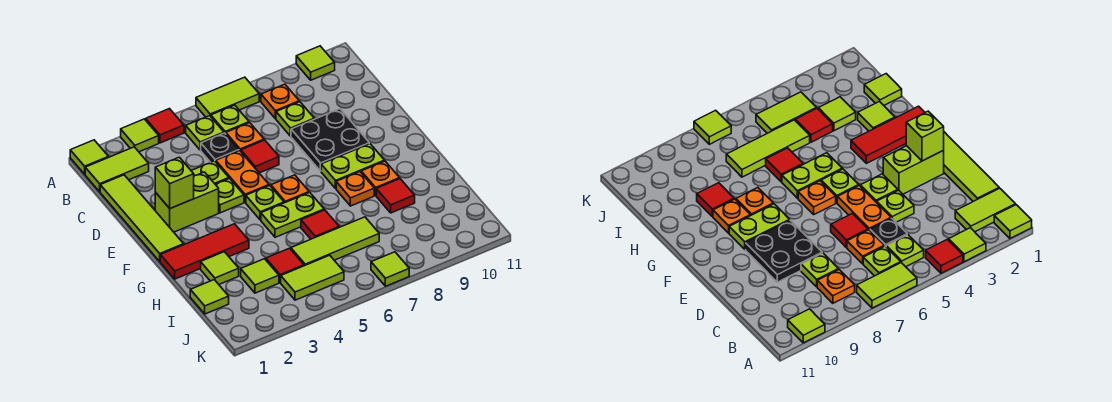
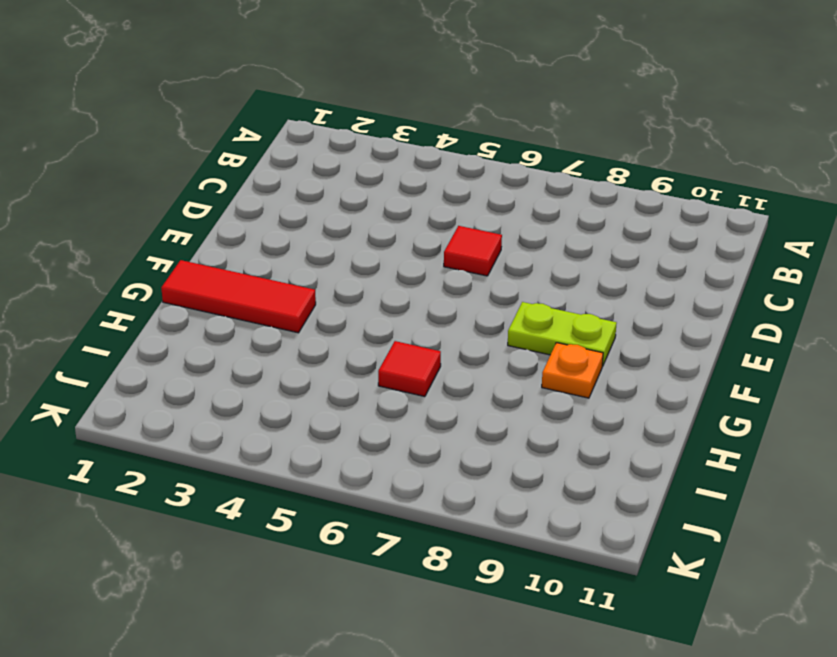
none -> lime tile A1 level 1
none -> lime tile A3 level 1
none -> red tile A4 level 1
none -> lime tile A6:A7 level 1

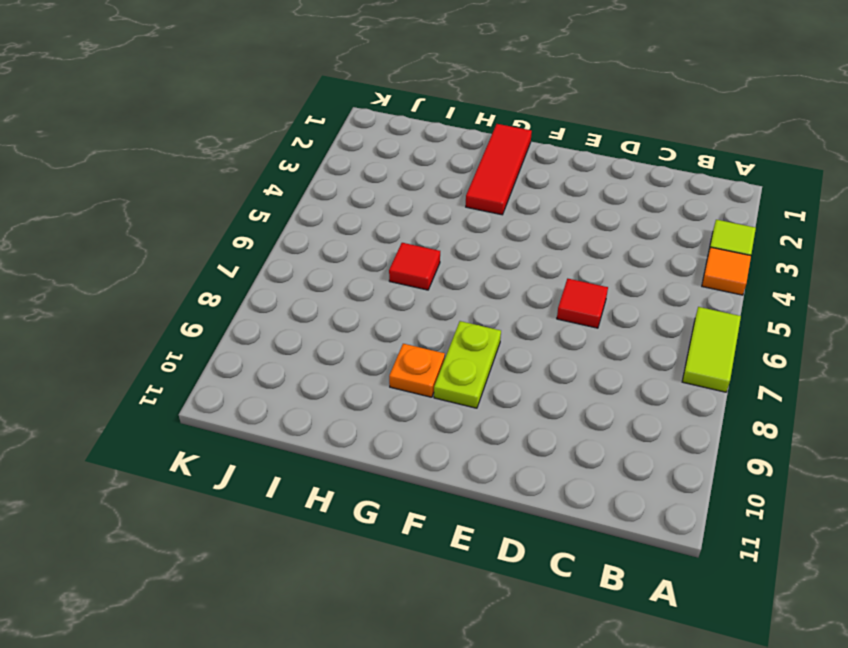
orange tile A4 level 1 -> red tile A4 level 1
none -> lime tile A1 level 1
none -> lime tile A10 level 1
none -> lime tile B1:B2 level 1
none -> lime plate B5 level 1

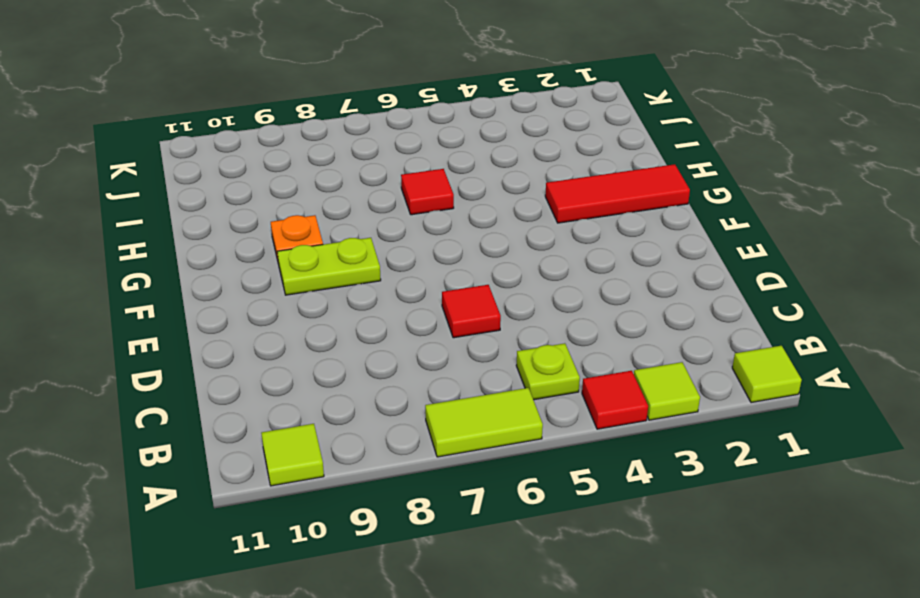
none -> lime tile B1:B2 level 1
none -> lime plate B6 level 1
none -> orange plate B8 level 1
none -> lime tile C1:F1 level 1

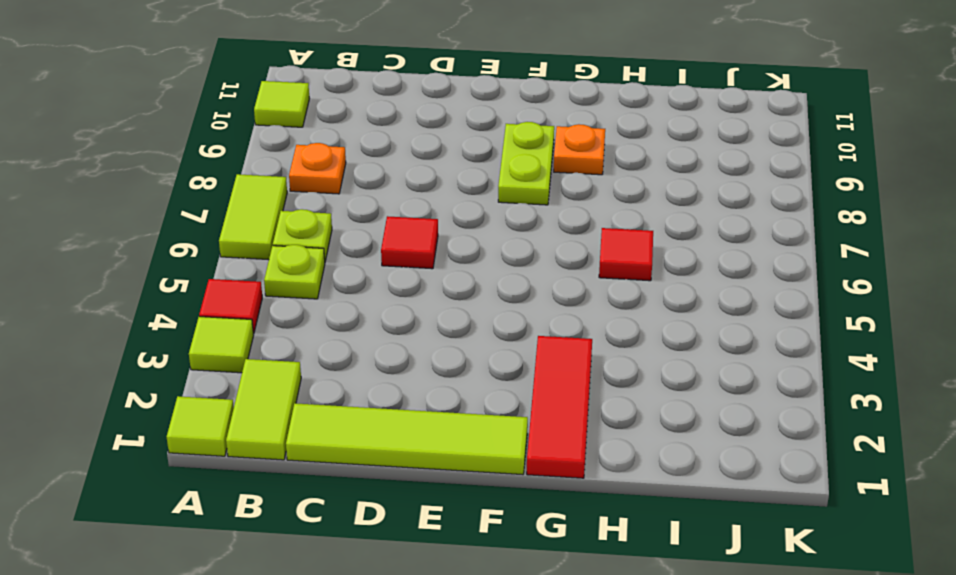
none -> black plate C5 level 1
none -> orange plate C6 level 1
none -> lime plate C8 level 1
none -> lime plate D4 level 1

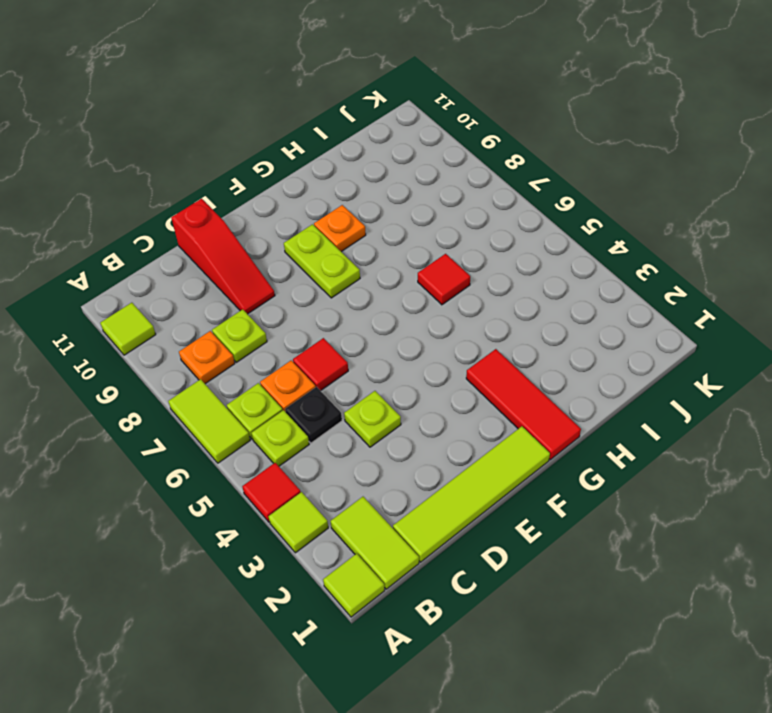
red slope D9:D11 level 1 top 11 -> black plate D8:E9 level 1
none -> orange plate D5:E5 level 1
none -> lime brick E2:E3 level 1
none -> lime plate E4 level 1
none -> lime plate F5 level 1

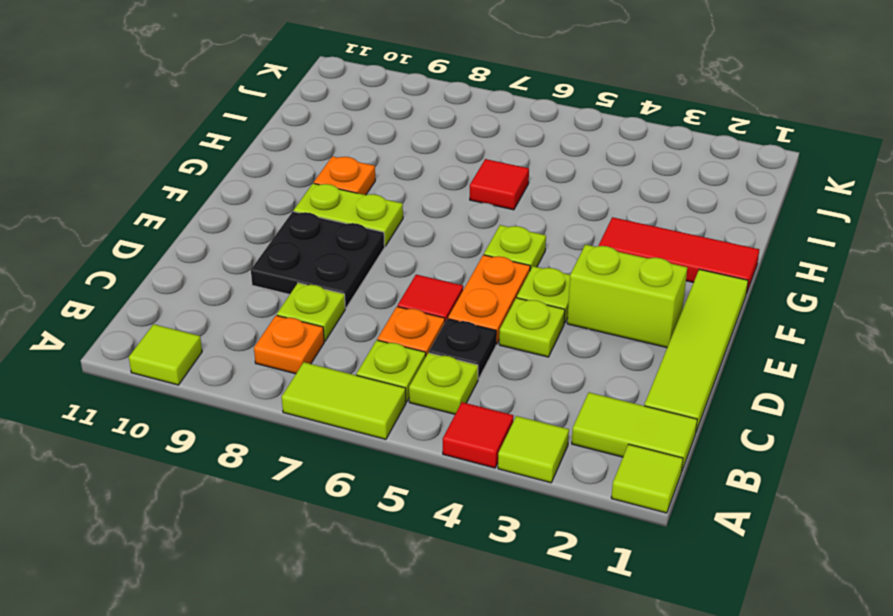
none -> orange plate F6 level 1
none -> lime plate G5:G6 level 1
none -> orange plate G8 level 1
none -> lime tile H2 level 1

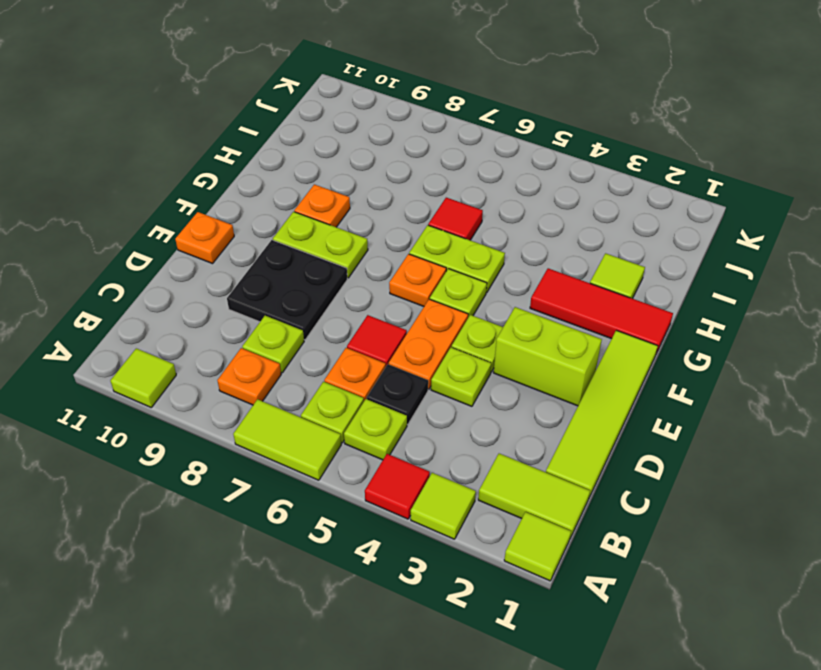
orange plate E11 level 1 -> orange plate G8 level 1
none -> red tile H9 level 1
none -> lime tile I1 level 1
none -> lime tile I3 level 1
none -> red tile I4 level 1

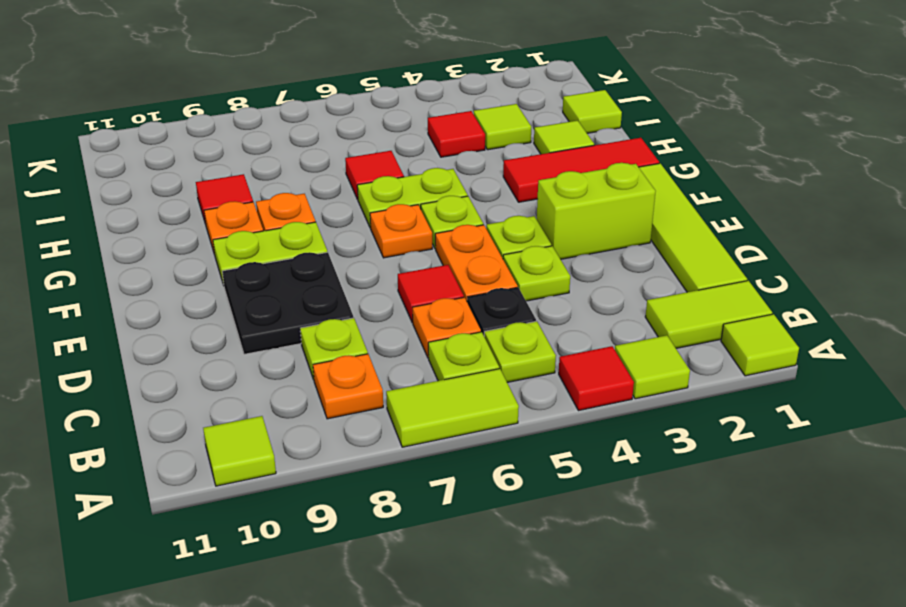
none -> lime tile I5:I7 level 1
none -> lime tile J4:J5 level 1
none -> lime tile K7 level 1
none -> lime brick E2 level 2

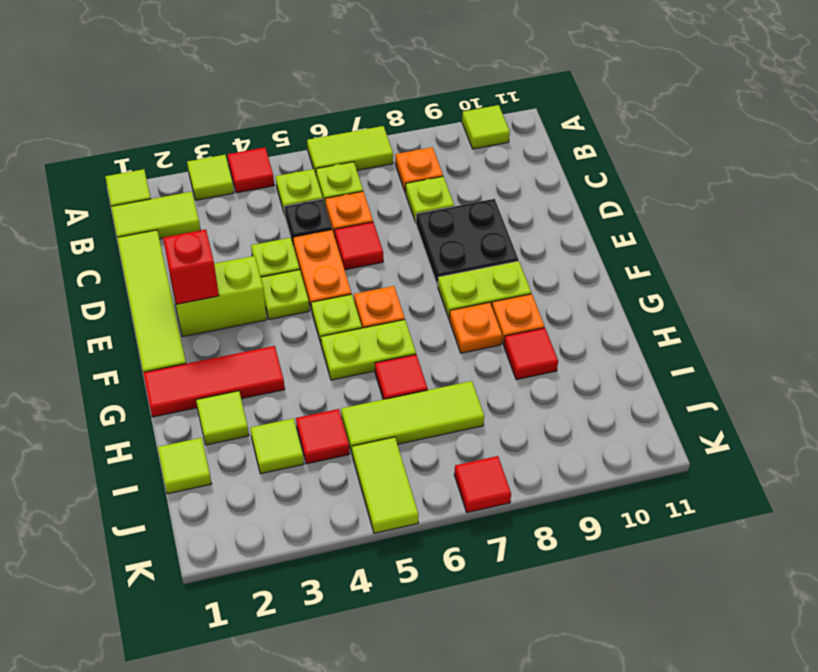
red brick E2 level 2 -> lime brick E2 level 2
lime tile J5:K5 level 1 -> lime tile J4:J5 level 1
red tile K7 level 1 -> lime tile K7 level 1

